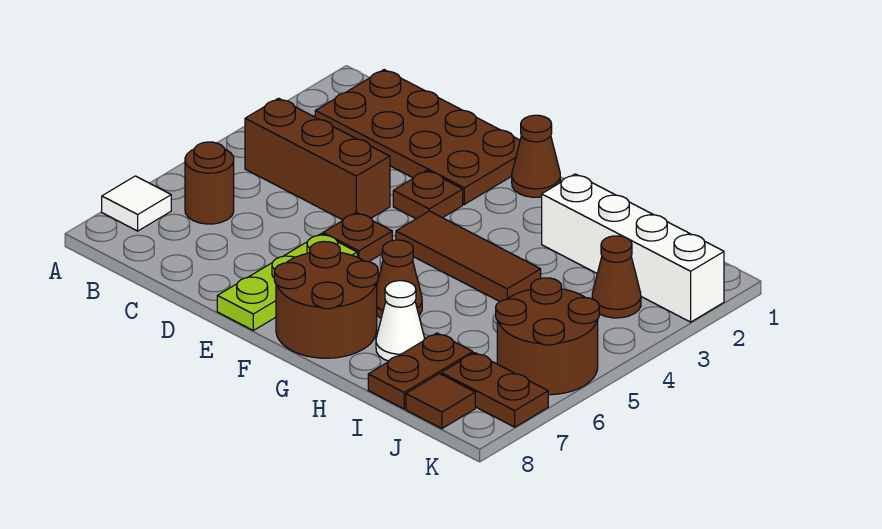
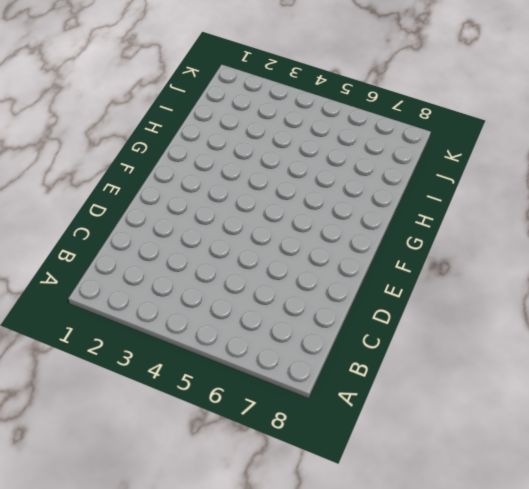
none -> white tile A7 level 1
none -> brown plate B1:E2 level 1
none -> brown brick B4:D4 level 1

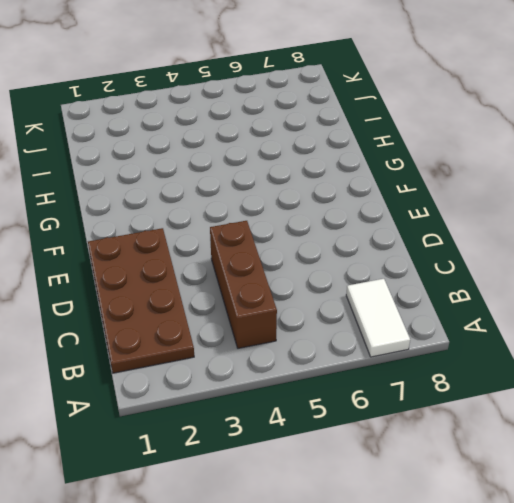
white tile A7:B7 level 1 -> white tile A7 level 1
none -> brown round brick B6 level 1
none -> brown plate E3 level 1
none -> brown plate E5 level 1

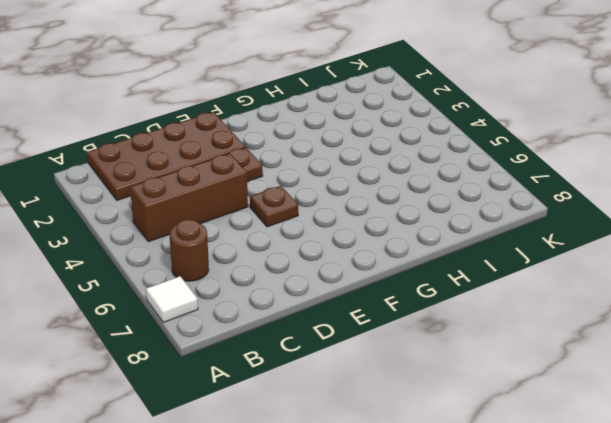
none -> lime plate E6:E8 level 1
none -> brown cone F1 level 1
none -> brown tile F4:H4 level 1

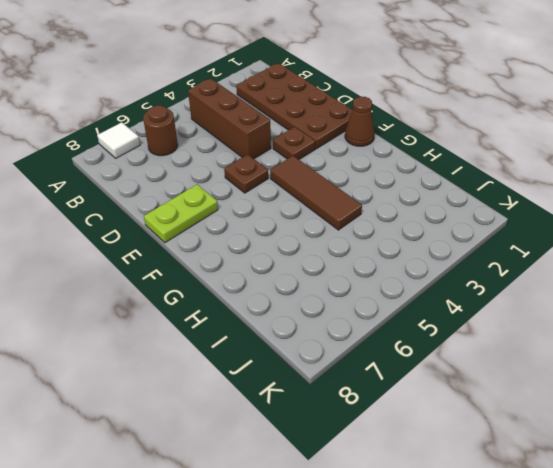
lime plate E7:E8 level 1 -> lime plate E6:E8 level 1
none -> brown round brick F7:G8 level 1
none -> brown cone G6 level 1
none -> white brick H2:K2 level 1

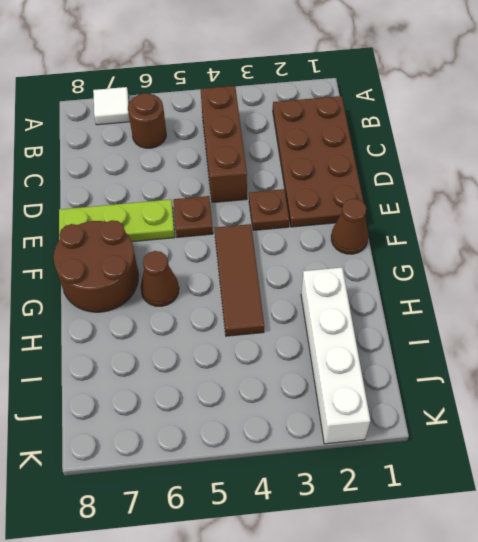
none -> white cone H7 level 1
none -> brown plate I7:I8 level 1
none -> brown cone J3 level 1

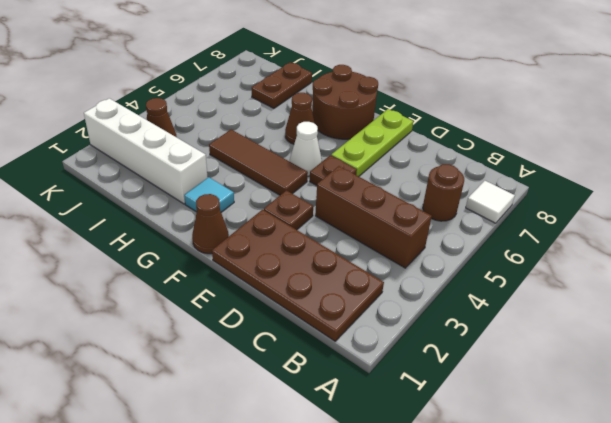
white cone F5 level 1 -> white cone H7 level 1
cyan tile G2 level 1 -> none
none -> brown round brick J5:K6 level 1
none -> brown plate J7:K7 level 1
none -> brown tile J8 level 1

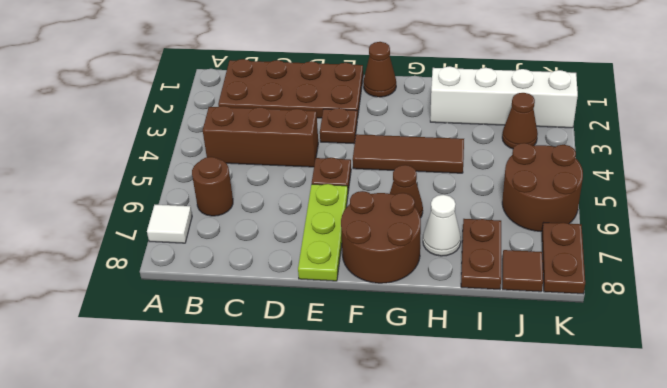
brown plate K7:K8 level 1 -> brown plate J7:K7 level 1

